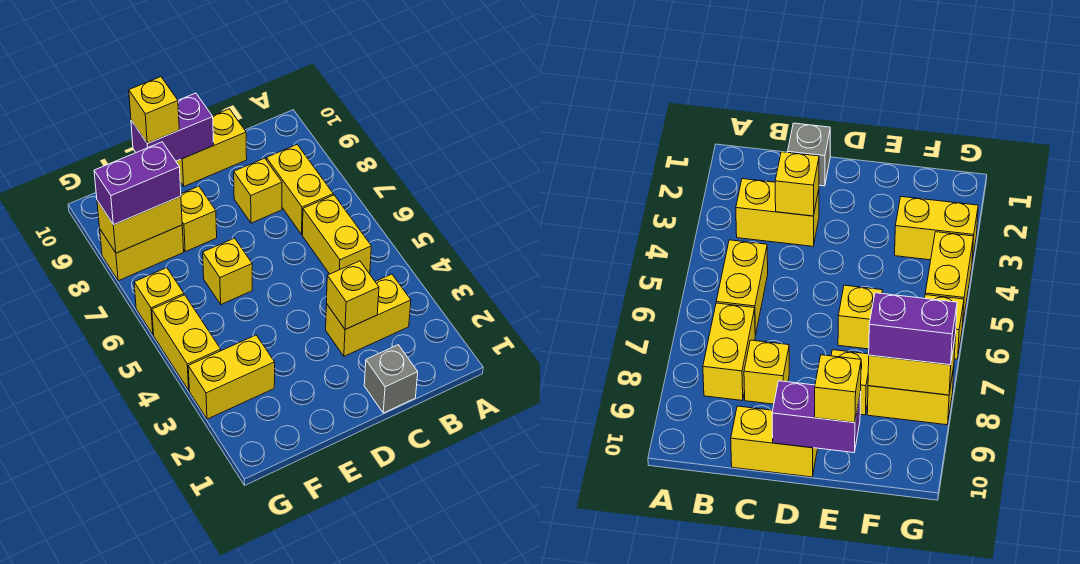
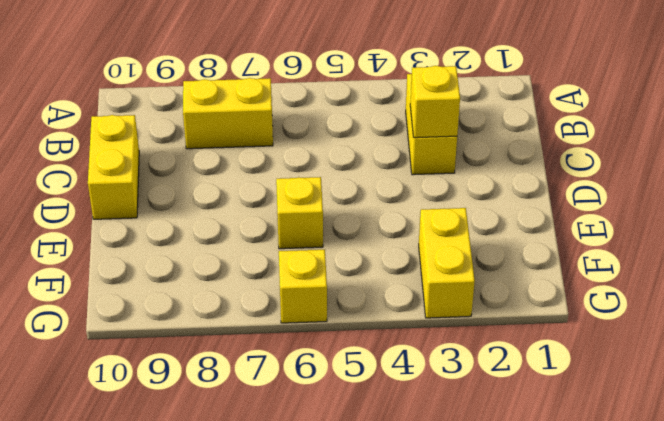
none -> yellow brick B5:B6 level 1
none -> grey brick C1 level 1
none -> yellow brick C8 level 1

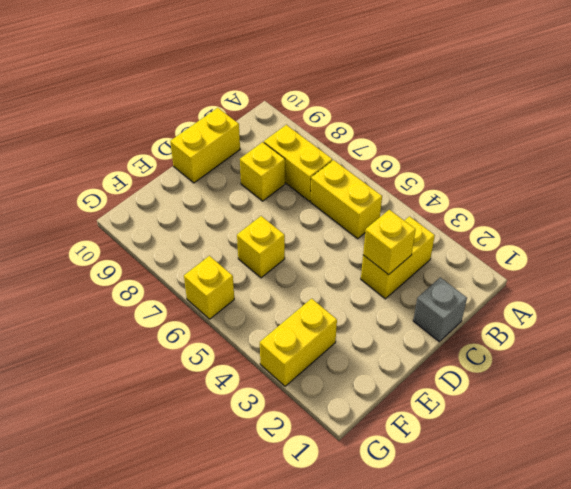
none -> yellow brick E8 level 1
none -> yellow brick F8:G8 level 1
none -> yellow brick G4:G5 level 1

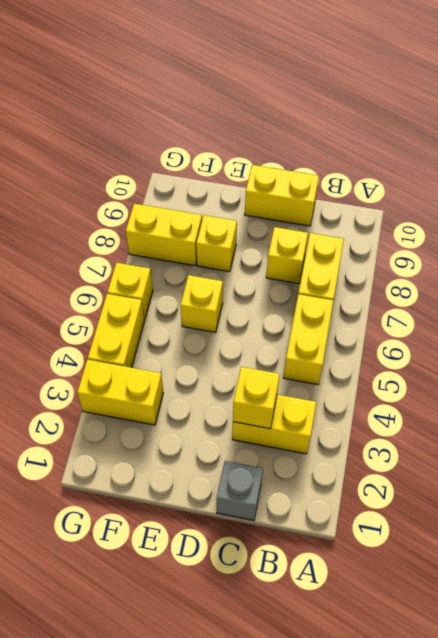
none -> purple brick D10:E10 level 2
none -> yellow brick F8:G8 level 2
none -> yellow brick E10 level 3

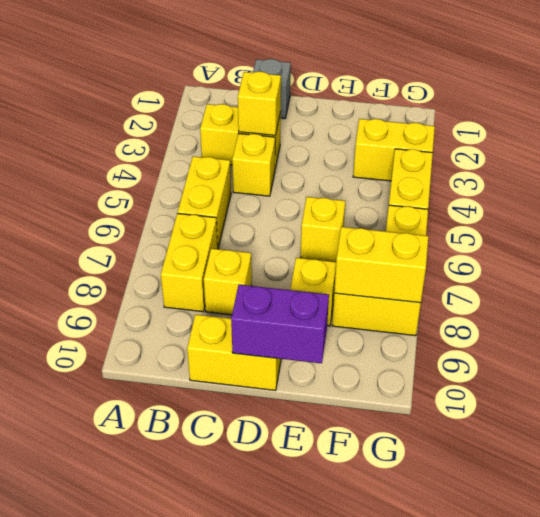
yellow brick C4 level 1 -> yellow brick E10 level 3
none -> purple brick F8:G8 level 3

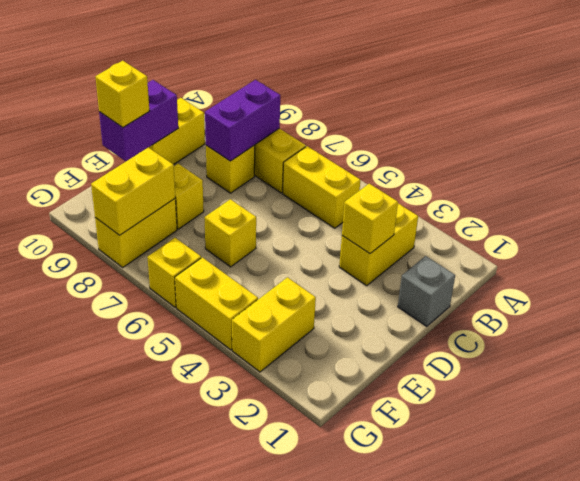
purple brick B8:C8 level 2 -> purple brick F8:G8 level 3

